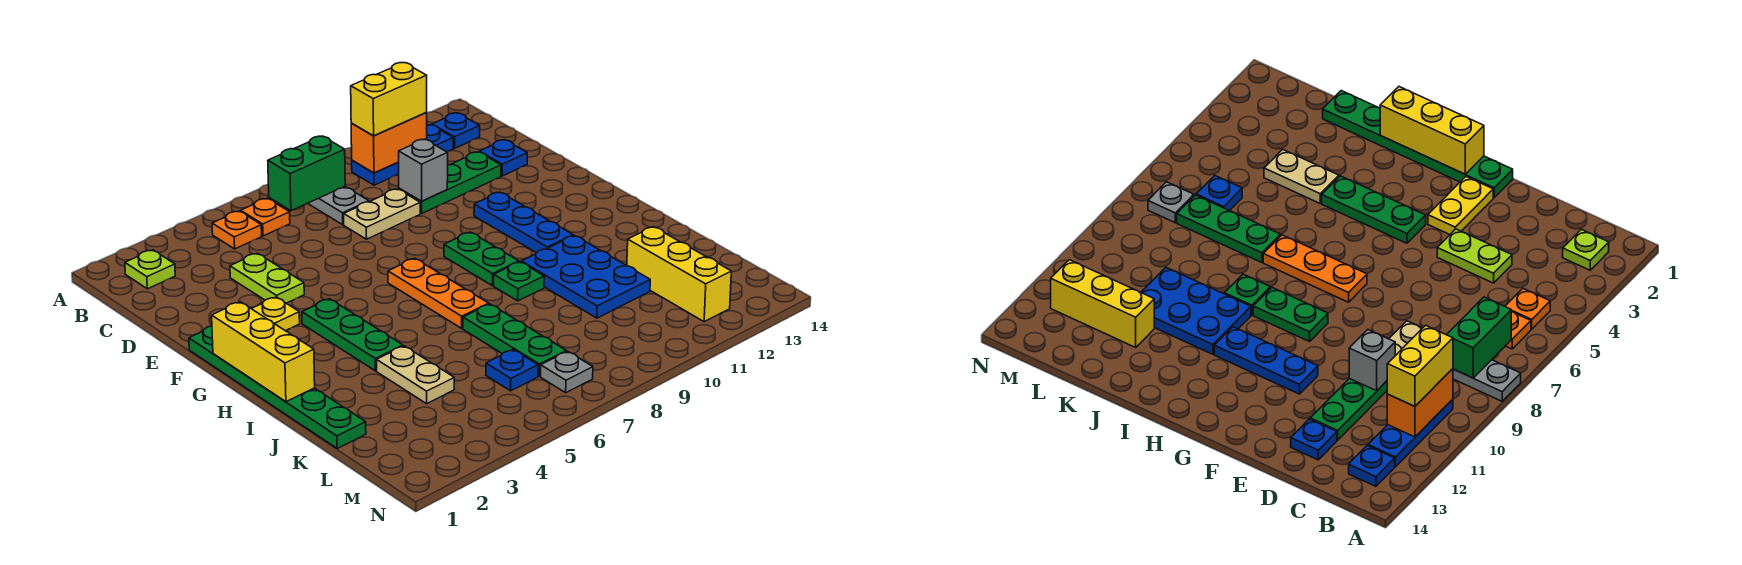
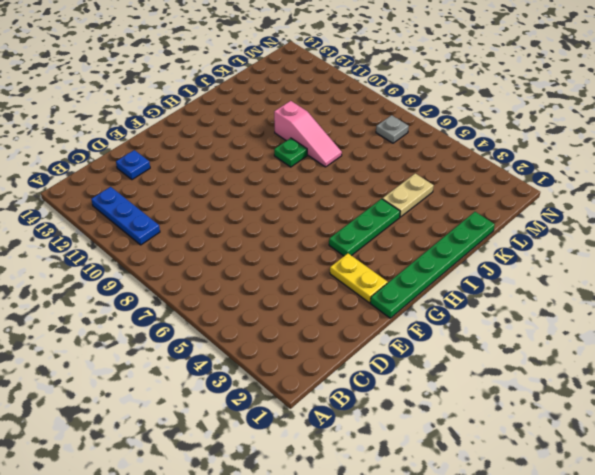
pink slope J8:J10 level 1 top 10 -> blue plate I10:K11 level 1
none -> grey plate A8:C8 level 1
none -> lime plate B2 level 1
none -> orange plate B5 level 1

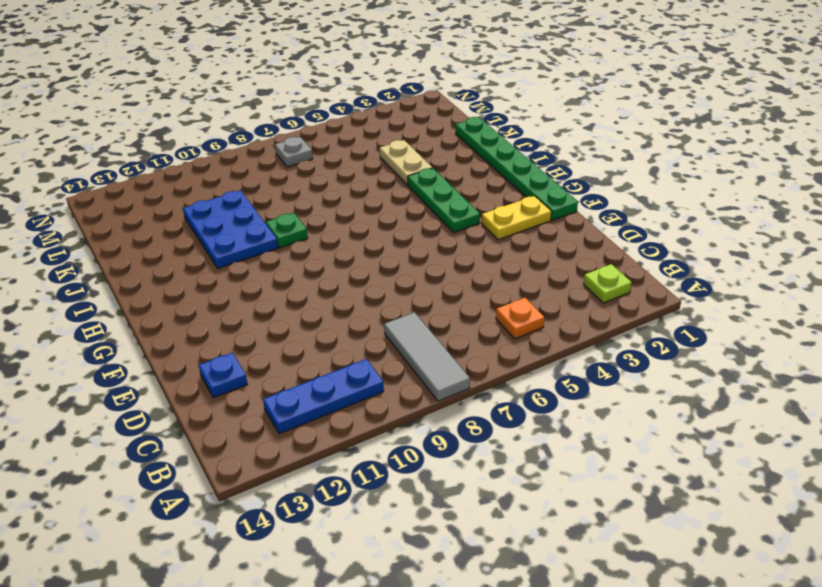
grey tile A8:C8 level 1 -> grey plate A8:C8 level 1
none -> orange plate B6 level 1
none -> blue plate B13 level 1
none -> lime plate D4:E4 level 1

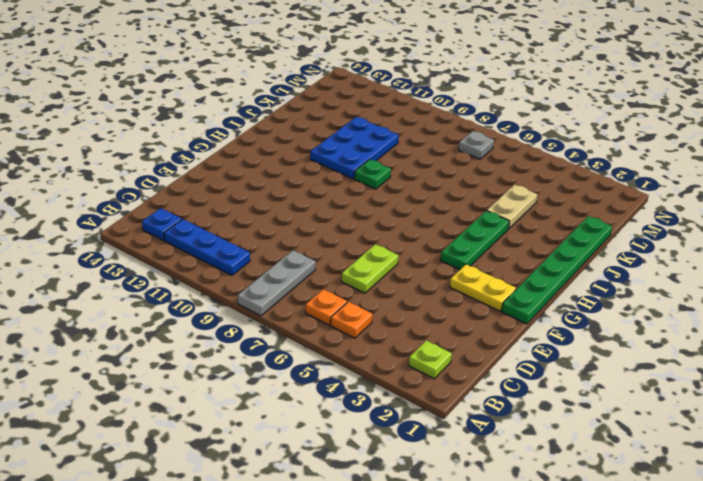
lime plate D6:E6 level 1 -> lime plate D4:E4 level 1
none -> tan plate D8:D9 level 1
none -> green plate D10:D12 level 1
none -> blue plate D13 level 1

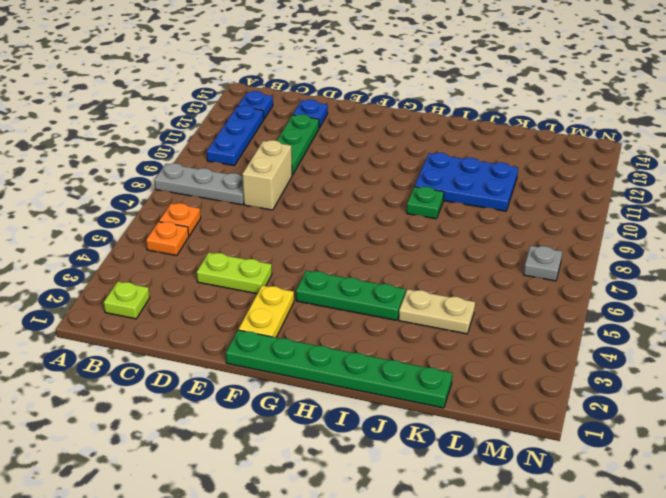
tan brick D8:D9 level 1 -> tan plate D8:D9 level 1
none -> blue plate F11:H11 level 1
none -> orange plate G7:I7 level 1
none -> green plate G9:H9 level 1

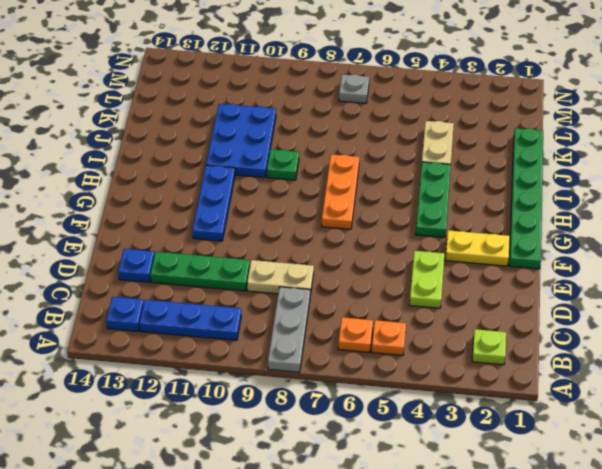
none -> green plate G9:H9 level 1
none -> green plate J7:L7 level 1
none -> yellow brick K12:M12 level 1

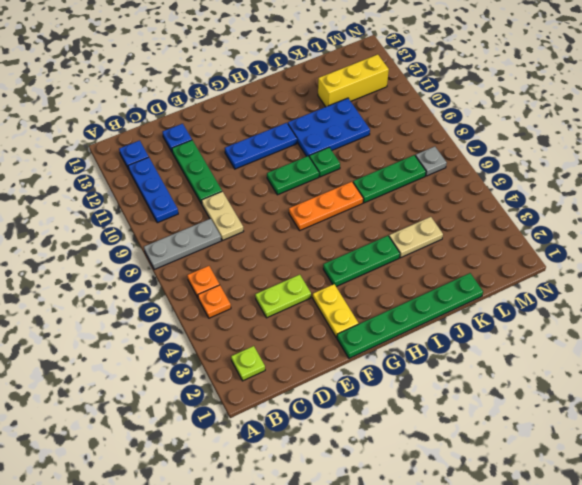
none -> blue plate L6 level 1
none -> green brick B7:B8 level 2
none -> orange brick B10:B11 level 2

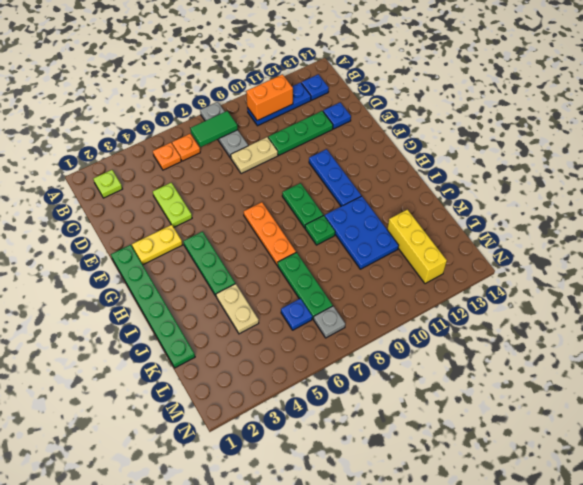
green tile B7:B8 level 2 -> green brick B7:B8 level 2
none -> grey brick D10 level 2
none -> yellow brick G1:I1 level 2
none -> yellow brick B10:B11 level 3

